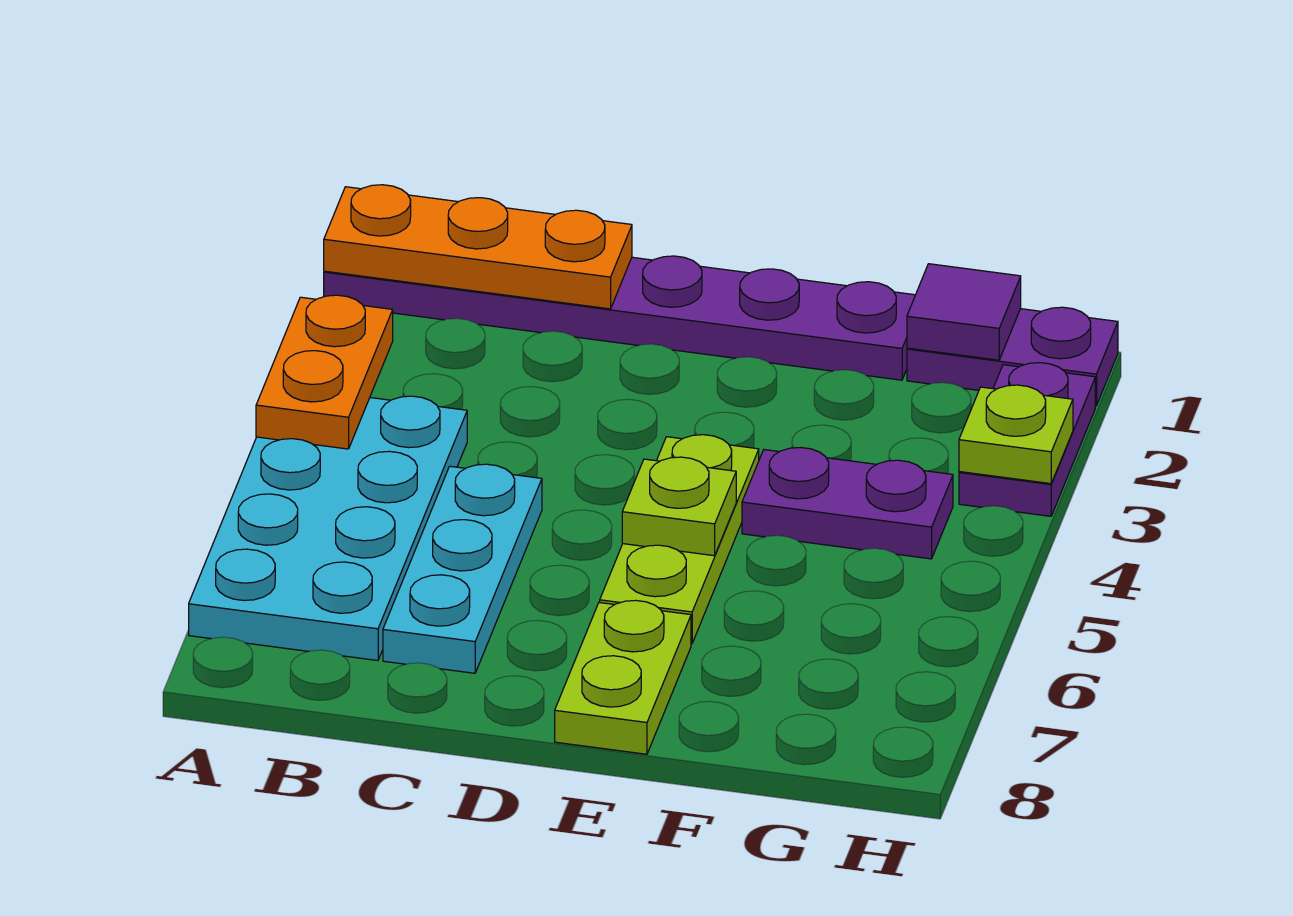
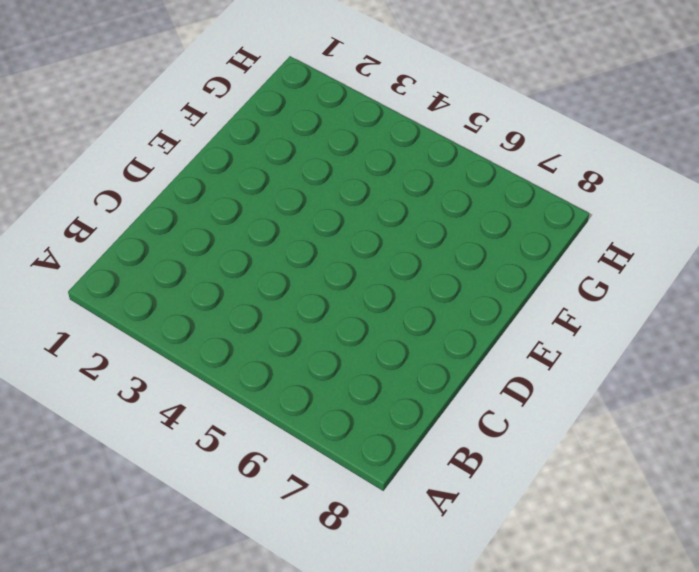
none -> purple plate A1:F1 level 1
none -> cyan plate A4:B7 level 1
none -> cyan plate C5:C7 level 1

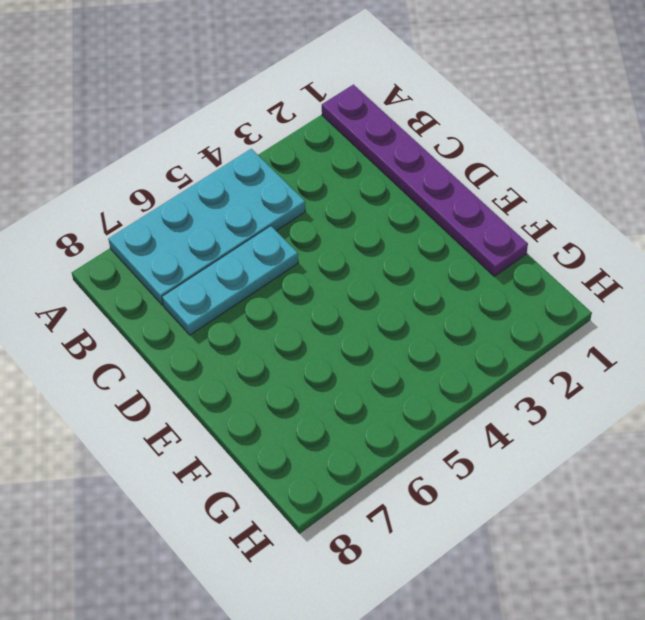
none -> lime plate E4:E6 level 1
none -> lime plate E7:E8 level 1
none -> purple plate F4:G4 level 1

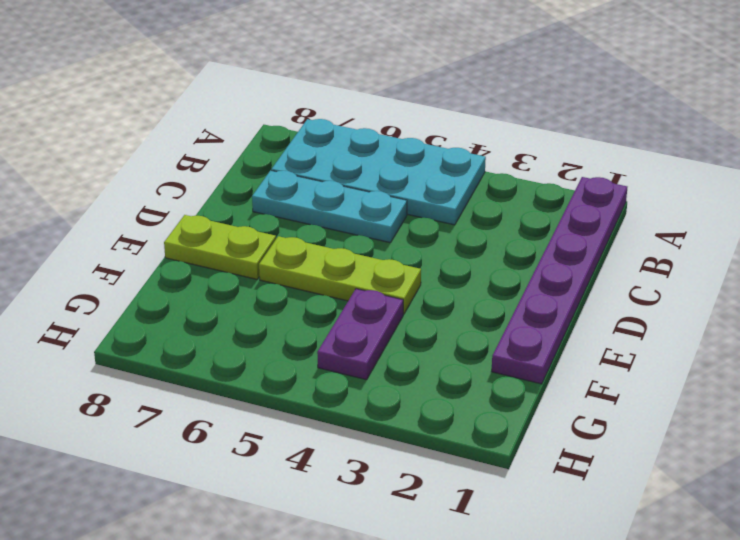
none -> purple plate G1:H1 level 1
none -> purple plate H2:H3 level 1
none -> orange plate A1:C1 level 2

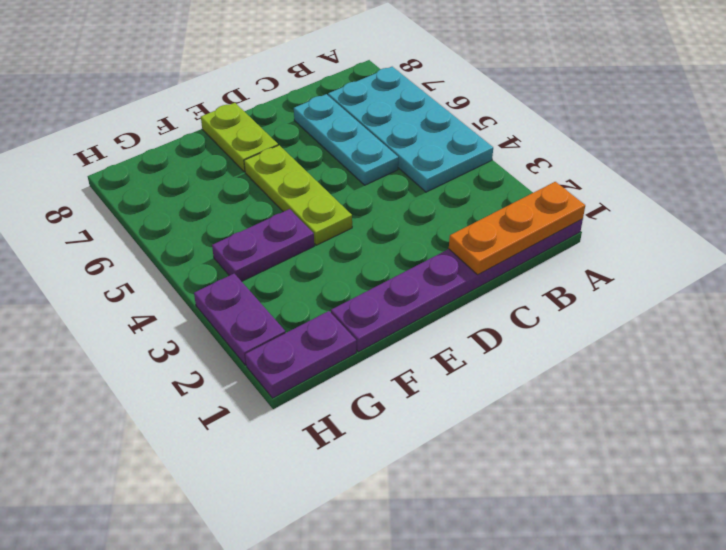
none -> orange plate A3:A4 level 2
none -> lime plate E5 level 2
none -> purple tile G1 level 2

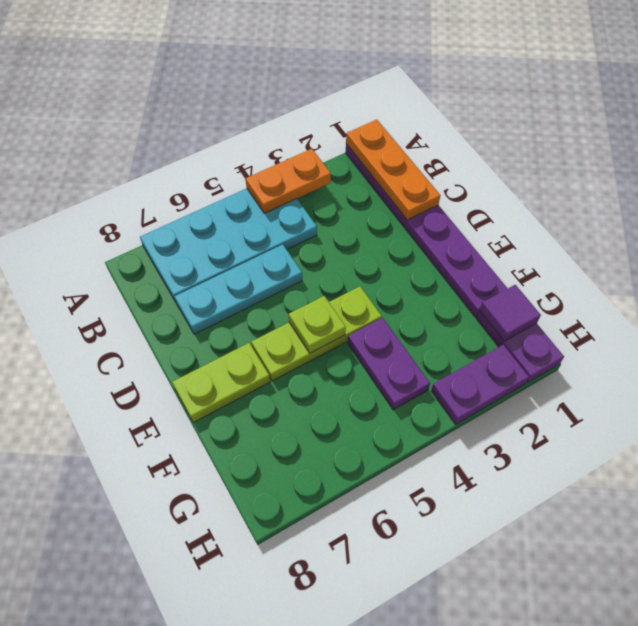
none -> lime plate H3 level 2

